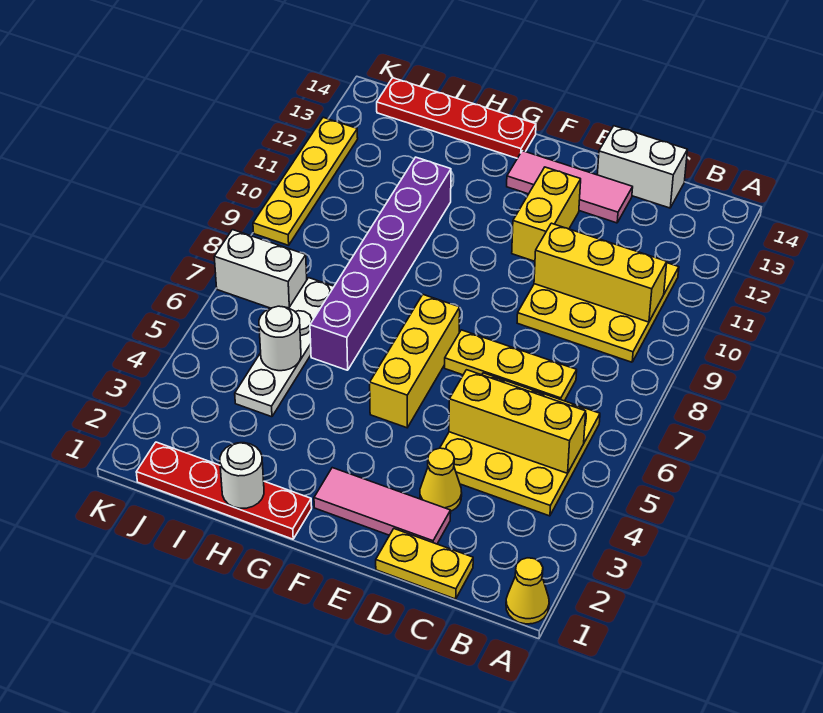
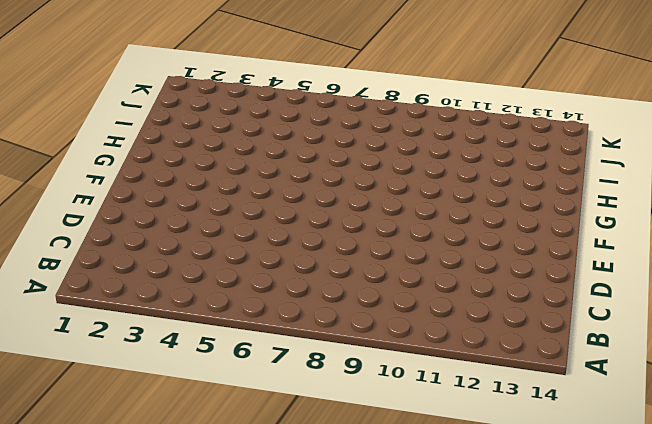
none -> yellow cone A1 level 1
none -> yellow plate B4:D6 level 1
none -> yellow plate B9:D11 level 1

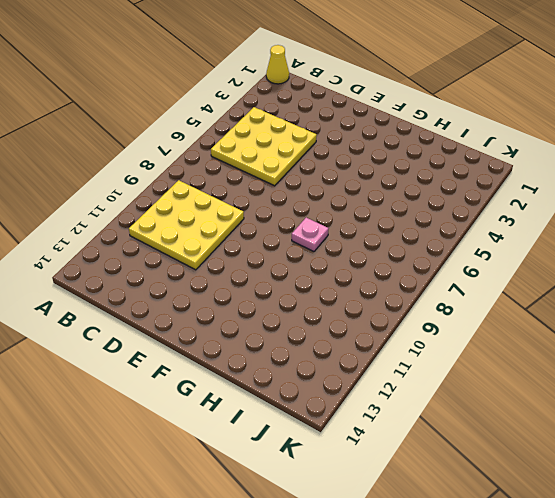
pink plate G8 level 1 -> none
none -> yellow plate C1:D1 level 1
none -> yellow plate C7:E7 level 1
none -> white brick C14:D14 level 1

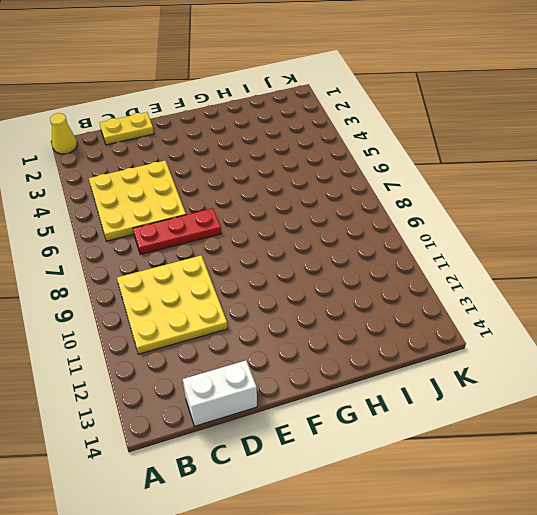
red plate C7:E7 level 1 -> yellow plate C7:E7 level 1
none -> pink tile D2:F2 level 1
none -> yellow cone D3 level 1
none -> pink tile D13:F13 level 1

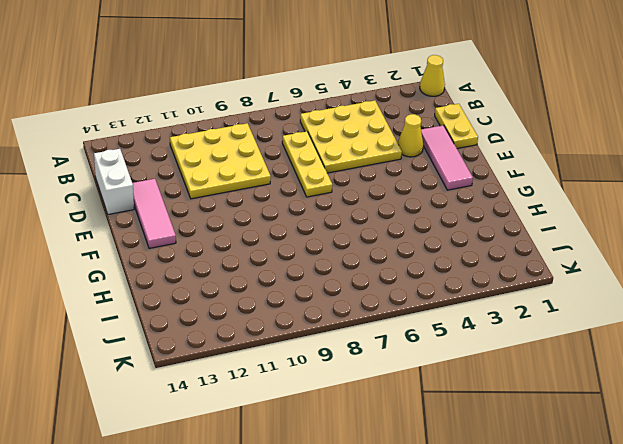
none -> yellow brick E11:E12 level 1
none -> yellow brick F5:F7 level 1
none -> red plate G1:J1 level 1

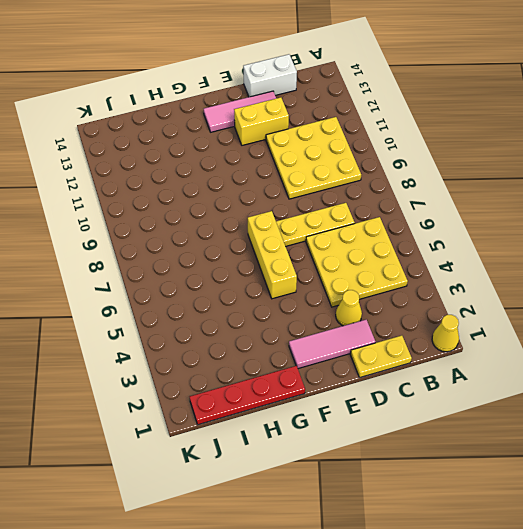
yellow brick D12:E12 level 1 -> yellow brick E11:E12 level 1
none -> red plate G14:J14 level 1
none -> purple brick H6:H11 level 1
none -> white plate I4:I7 level 1

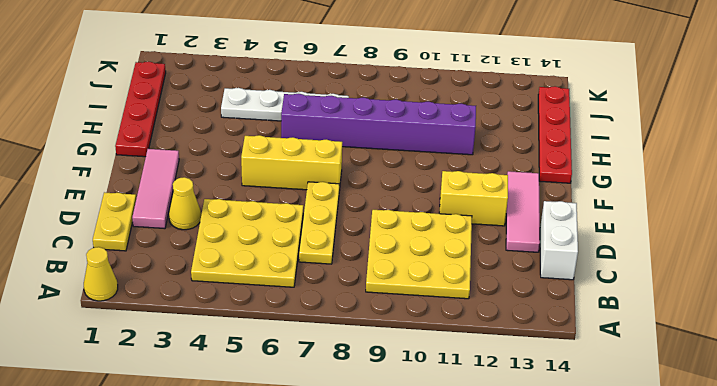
none -> white brick J7:K7 level 1
none -> yellow plate K9:K12 level 1
none -> yellow brick B5:D5 level 2

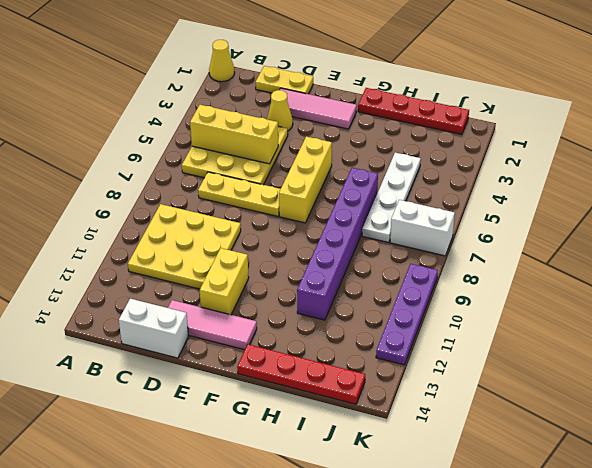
purple plate K9:K12 level 1 -> yellow plate K9:K12 level 1
none -> yellow brick B10:D10 level 2
none -> white round brick H1 level 2
none -> white round brick I5 level 2

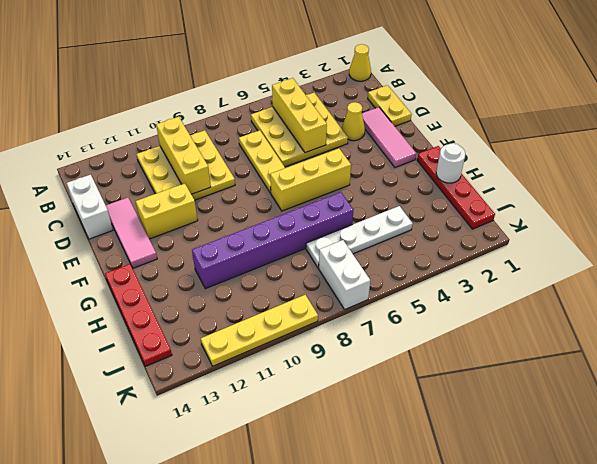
none -> white round brick I5 level 2

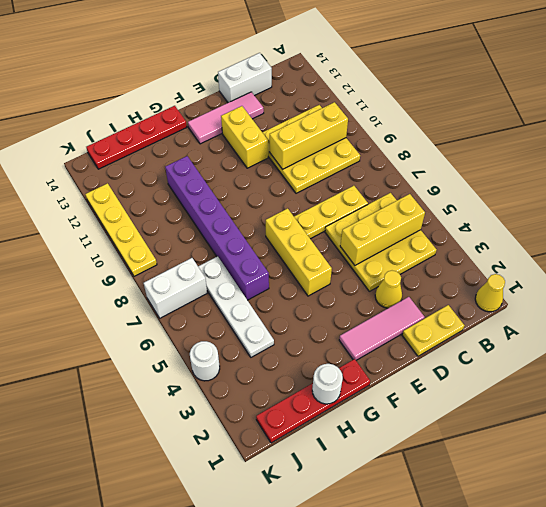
white round brick K4 level 1 -> white round brick I5 level 2

